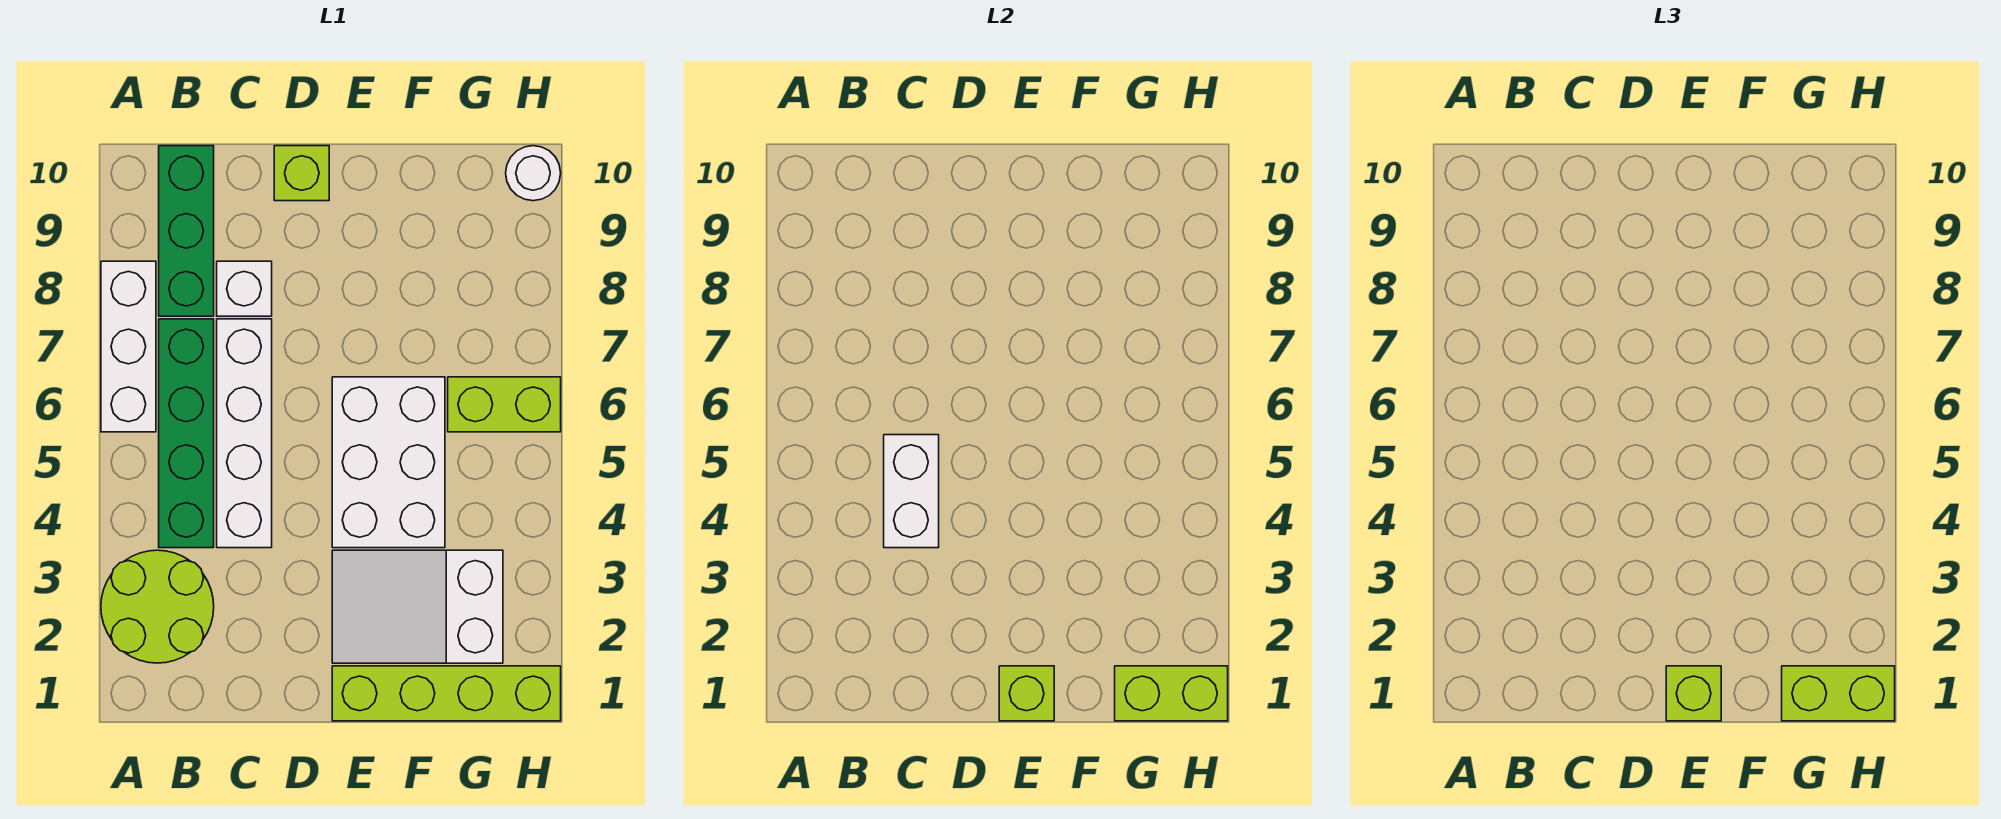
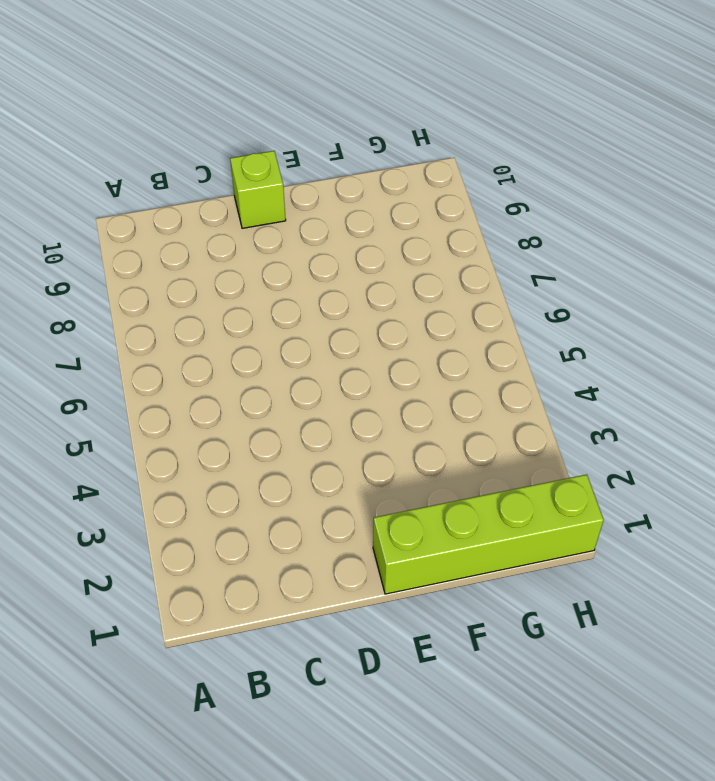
none -> lime round brick A2:B3 level 1
none -> white brick A6:A8 level 1
none -> green brick B4:B7 level 1

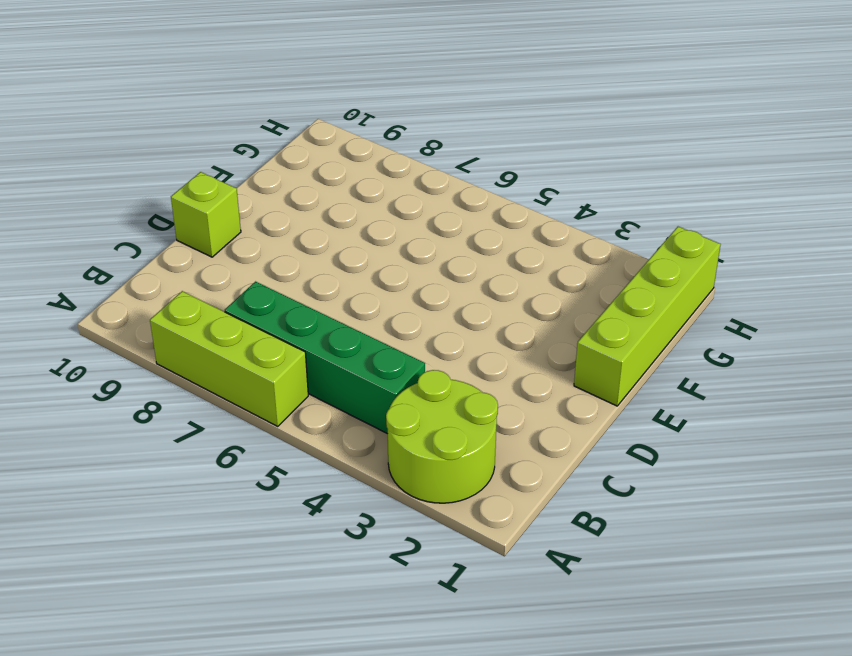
lime brick A6:A8 level 1 -> white brick A6:A8 level 1
none -> green brick B8:B10 level 1
none -> white brick C4:C7 level 1
none -> white brick C8 level 1

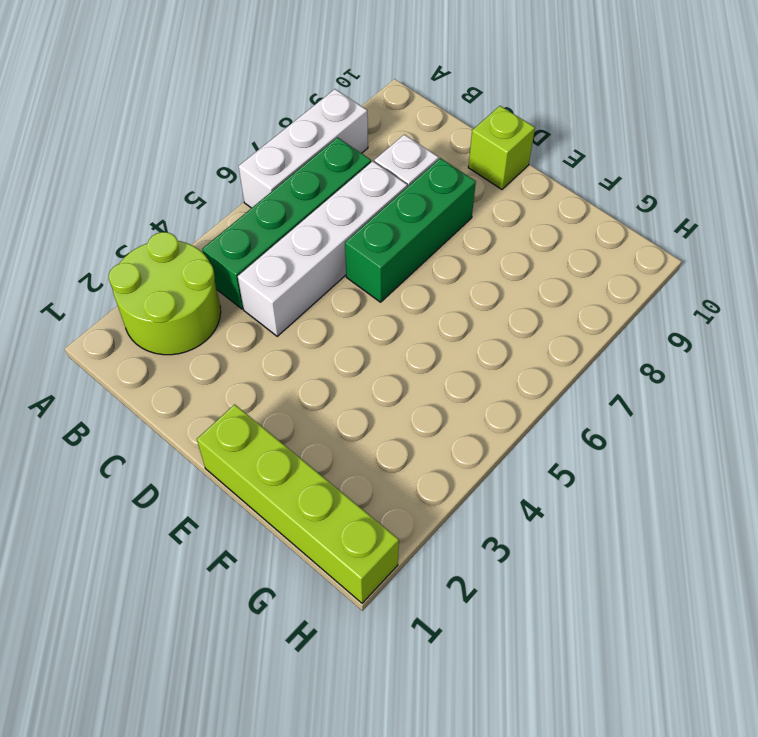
green brick D6:D8 level 1 -> green brick B8:B10 level 1
none -> white slope E2:G3 level 1 top G
none -> white brick E4:F6 level 1
none -> lime brick G6:H6 level 1

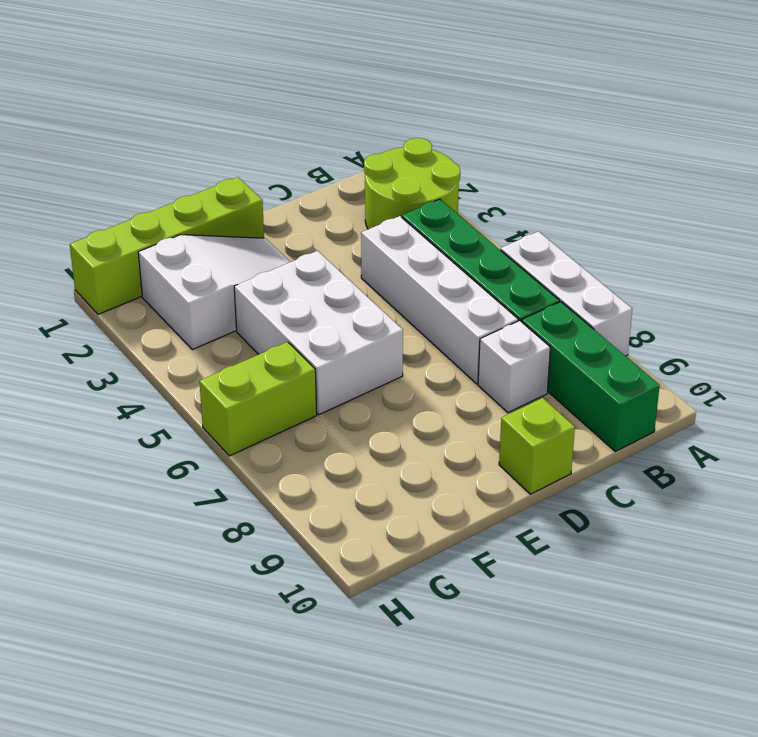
none -> white round brick H10 level 1
none -> white brick C4:C5 level 2
none -> lime brick E1 level 2

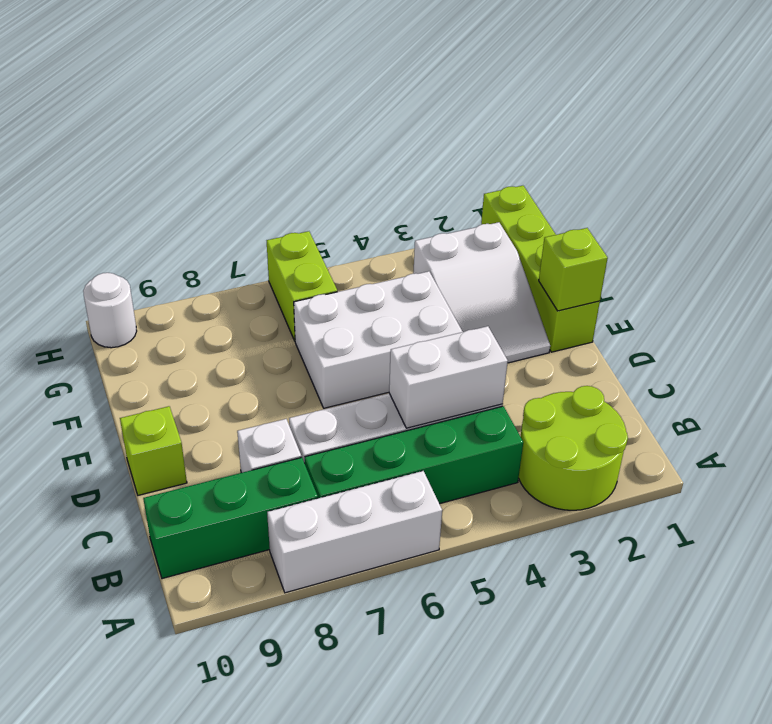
none -> lime brick G1:H1 level 2
none -> lime brick E1 level 3
none -> lime brick G1:H1 level 3

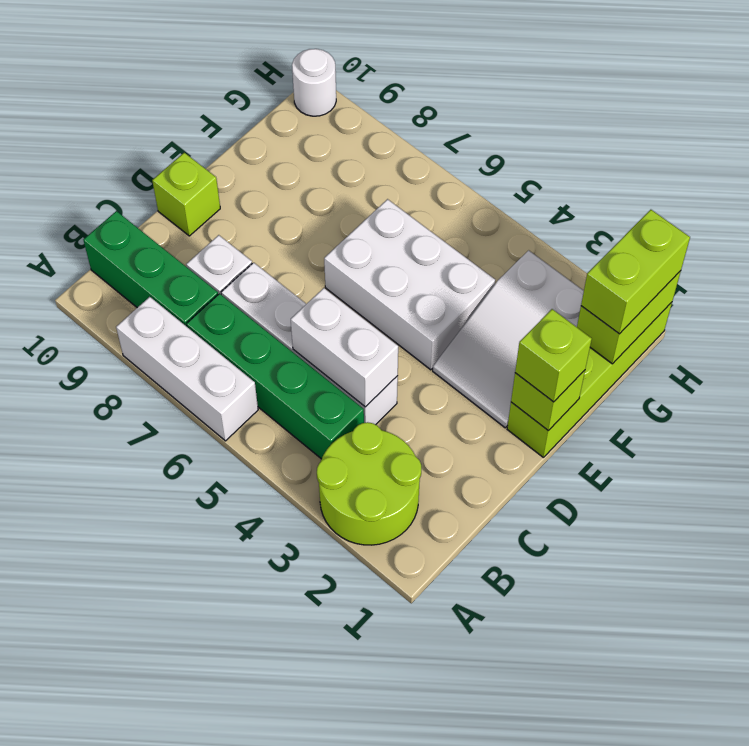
none -> lime brick G6:H6 level 1

